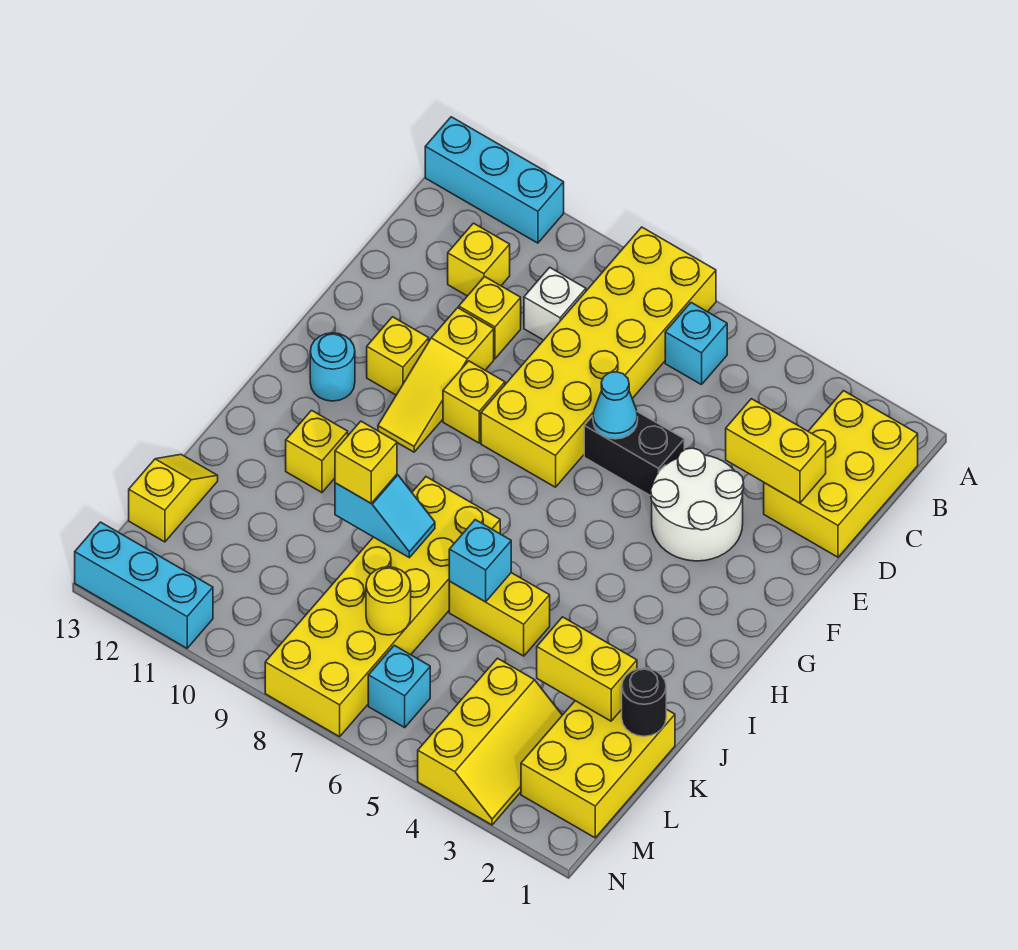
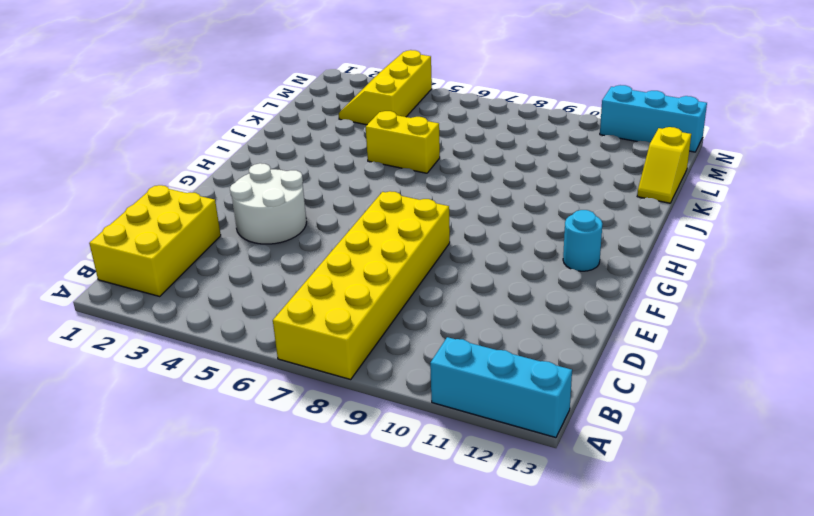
none -> cyan brick B6 level 1
none -> white brick C9 level 1
none -> yellow brick C11 level 1

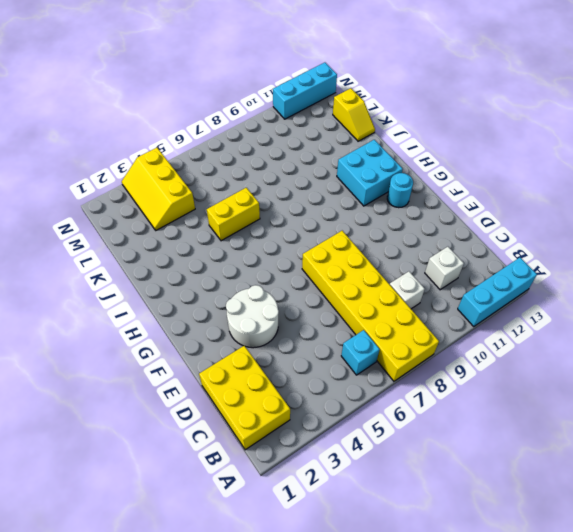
white brick C11 level 1 -> yellow brick C11 level 1
cyan brick H11:I12 level 1 -> yellow brick I11 level 1
none -> yellow brick D10 level 1
none -> black brick E5:E6 level 1
none -> yellow slope E10:G10 level 1 top E

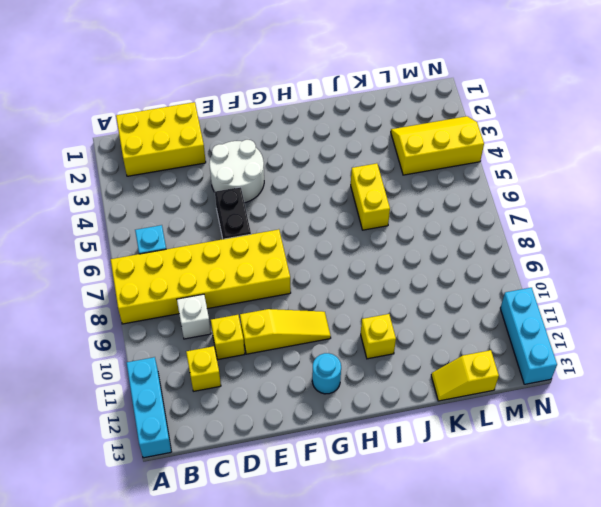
none -> yellow brick F9 level 1
none -> yellow brick F11 level 1
none -> yellow brick I7:N8 level 1

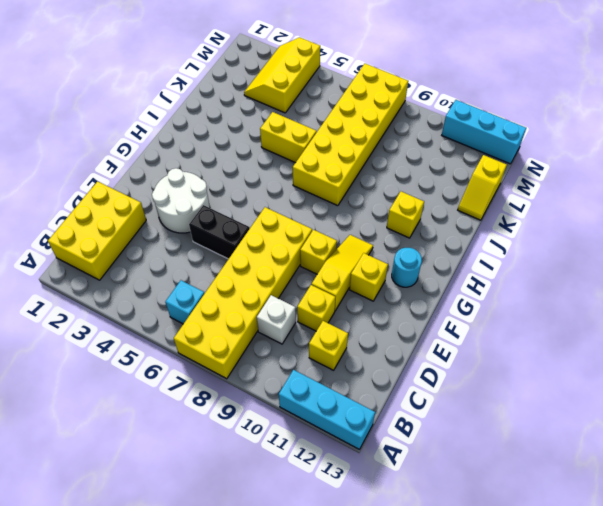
none -> yellow brick K1:M2 level 1
none -> cyan brick M6 level 1
none -> yellow brick D2:D3 level 2

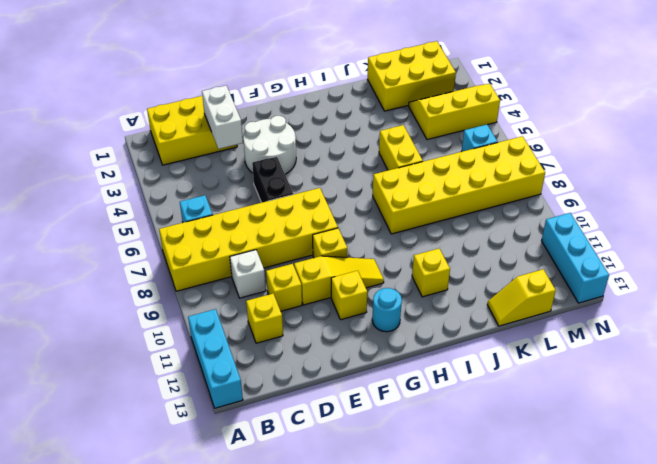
white brick D2:D3 level 2 -> yellow brick D2:D3 level 2
none -> cyan cone E6 level 2
none -> cyan brick J6 level 2
none -> cyan slope J8:J9 level 2 top 9

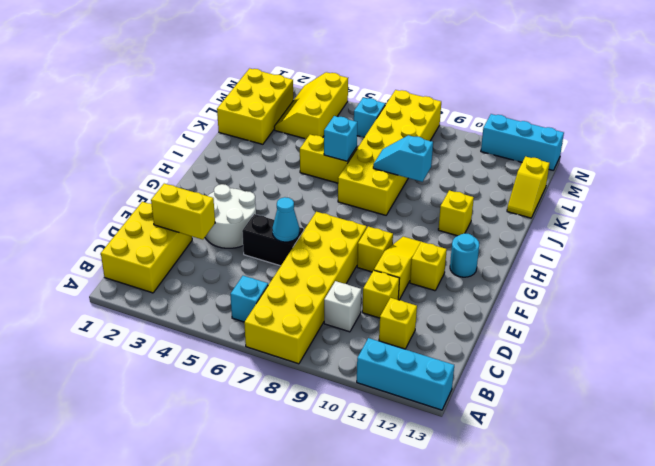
none -> black round brick K1 level 2
none -> yellow brick K2:K3 level 2
none -> yellow round brick L7 level 2

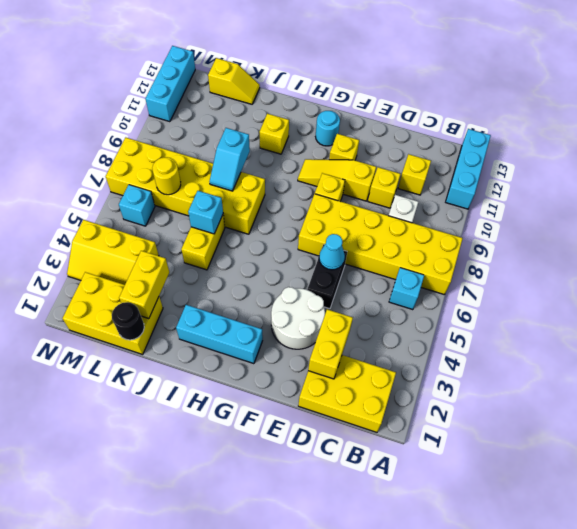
cyan brick G2:I2 level 1 -> none
none -> yellow brick J9 level 3

